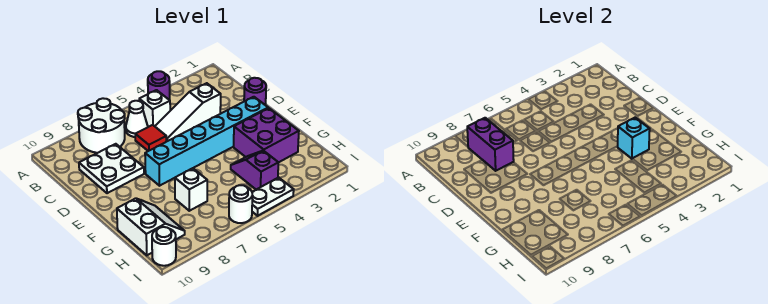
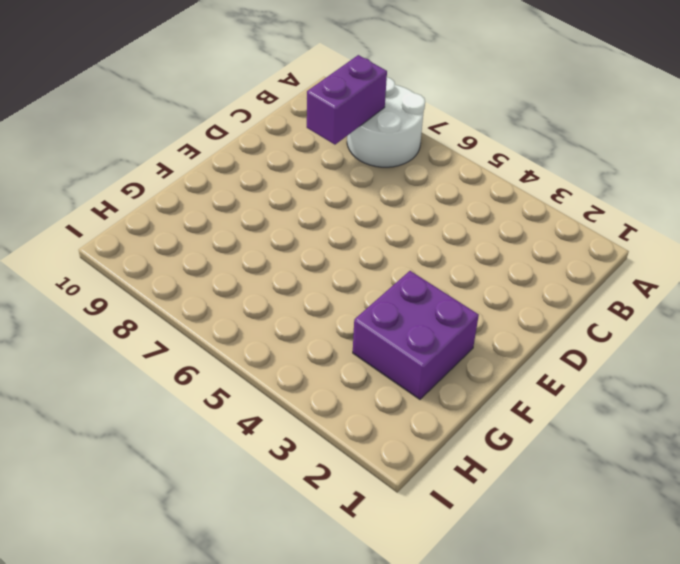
none -> purple round brick A4 level 1
none -> white brick B5 level 1
none -> white cone B6 level 1

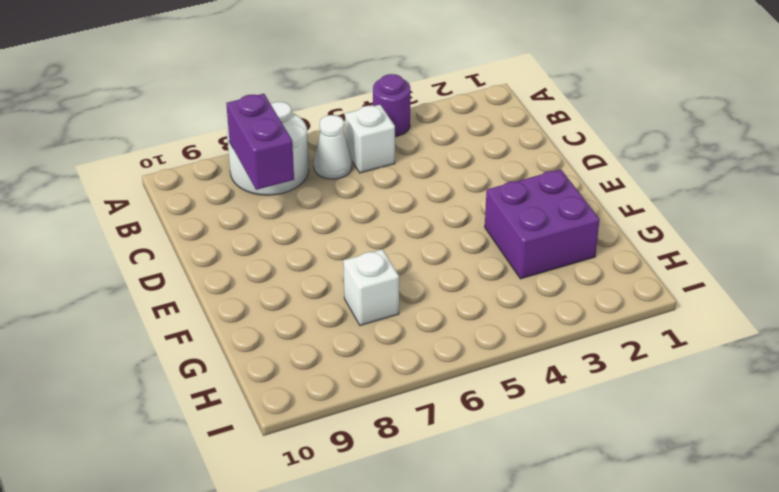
none -> white slope C3:C5 level 1 top 3
none -> red tile C6 level 1
none -> white plate C8:D9 level 1

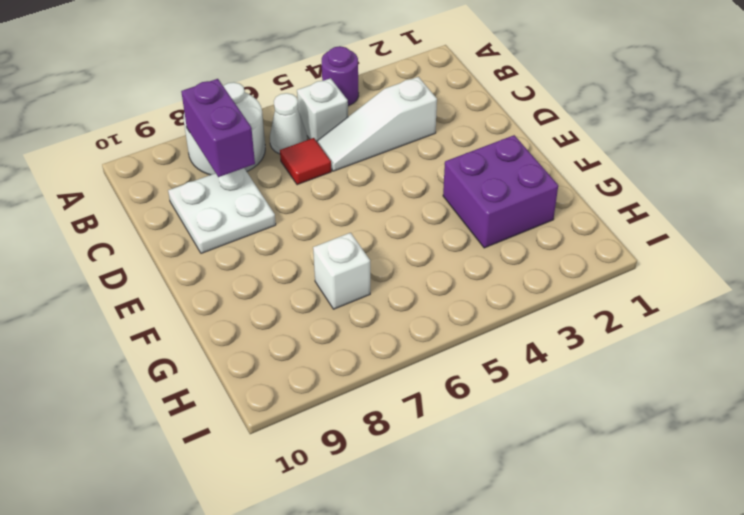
none -> purple round brick D1 level 1
none -> cyan brick E2:E7 level 1
none -> purple slope G4:H4 level 1 top H

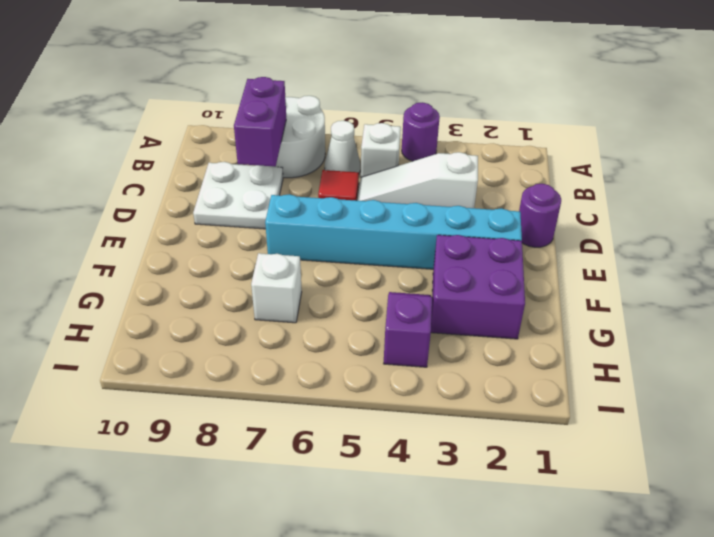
none -> white slope G9:H10 level 1 top 10
none -> white plate I4:I5 level 1
none -> white round brick I6 level 1

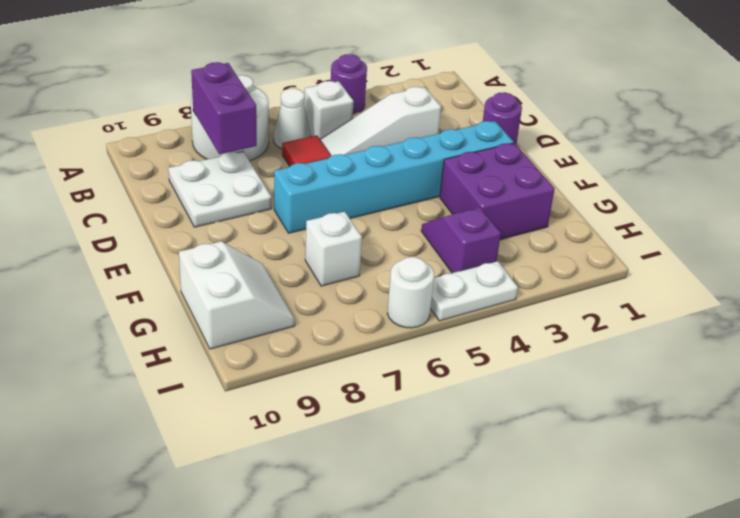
none -> white round brick I10 level 1
none -> cyan brick F3 level 2

